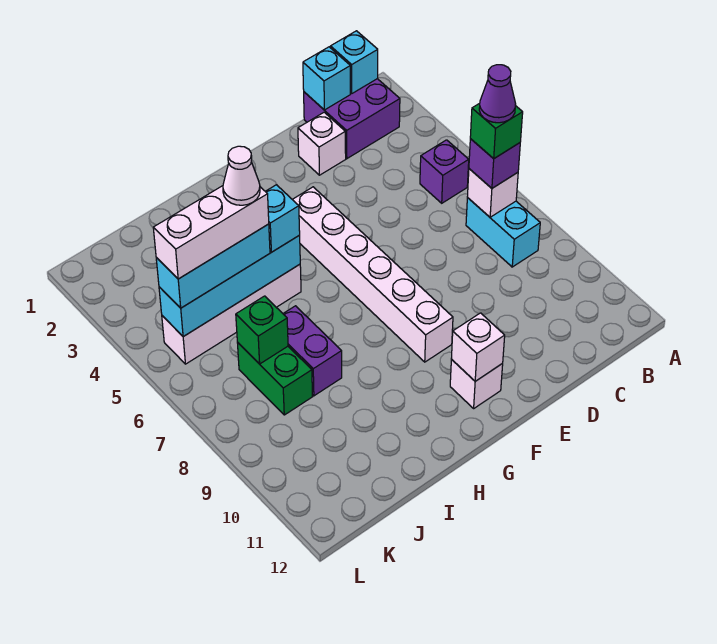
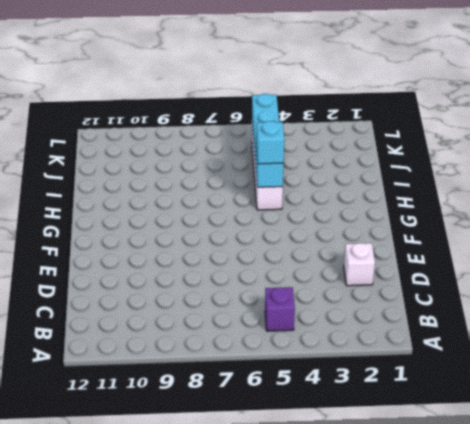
none -> purple brick B1:C2 level 1
none -> cyan brick B7:B8 level 1
none -> white brick F4:F9 level 1

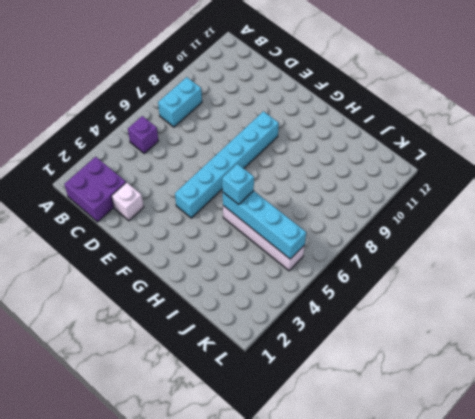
cyan brick F4:F9 level 1 -> white brick F4:F9 level 1
none -> white brick F11 level 1
none -> purple brick I7:I8 level 1
none -> green brick J7:J8 level 1

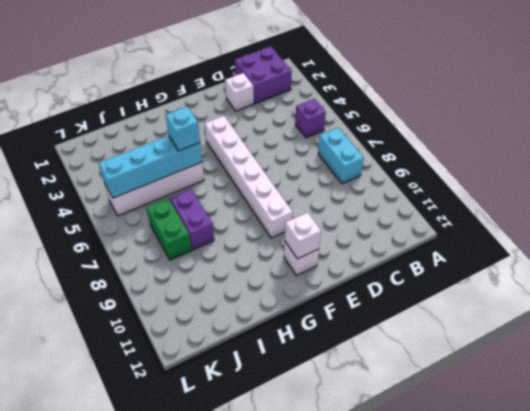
none -> cyan brick B1 level 2
none -> white brick B7 level 2
none -> cyan brick C1 level 2

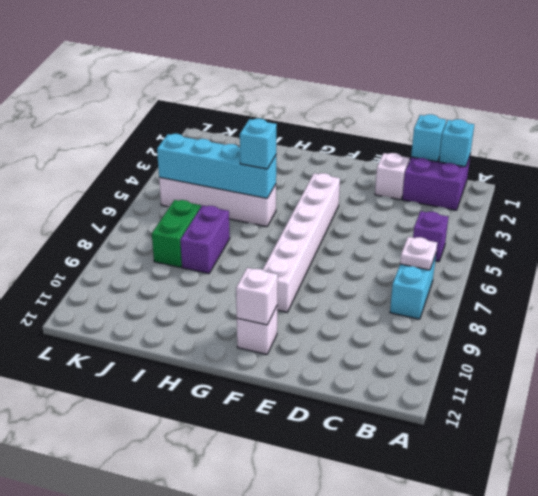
white plate B7 level 2 -> white brick B7 level 2
none -> green brick J7 level 2
none -> purple brick B7 level 3
none -> cyan brick I5:K5 level 3

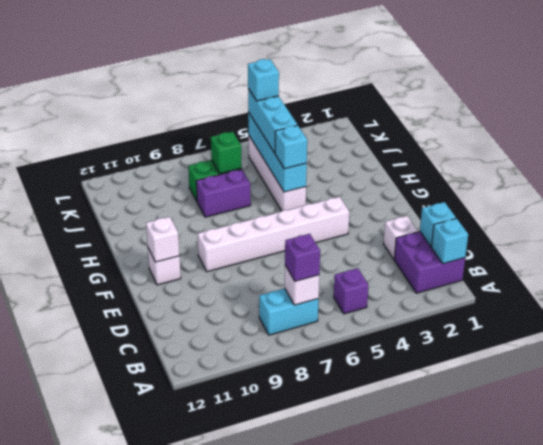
cyan brick K5 level 4 -> white brick I5:K5 level 4
none -> green brick B7 level 4
none -> purple cone B7 level 5
none -> white cone I5 level 5

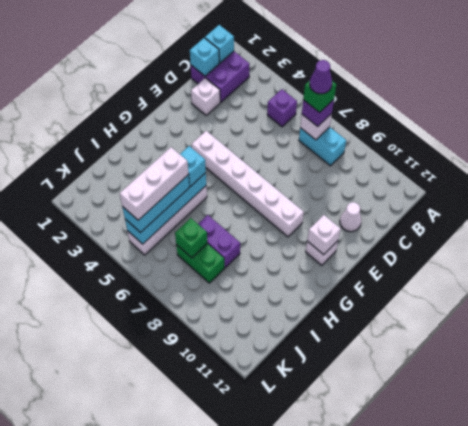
white cone D11 level 1 -> white cone I5 level 5

